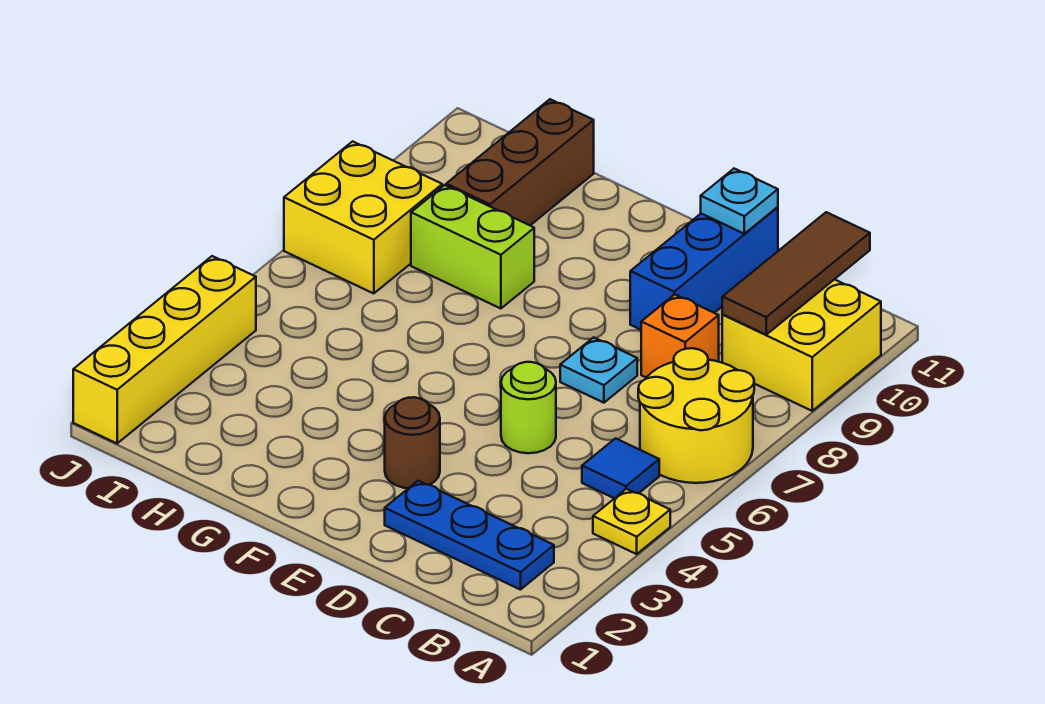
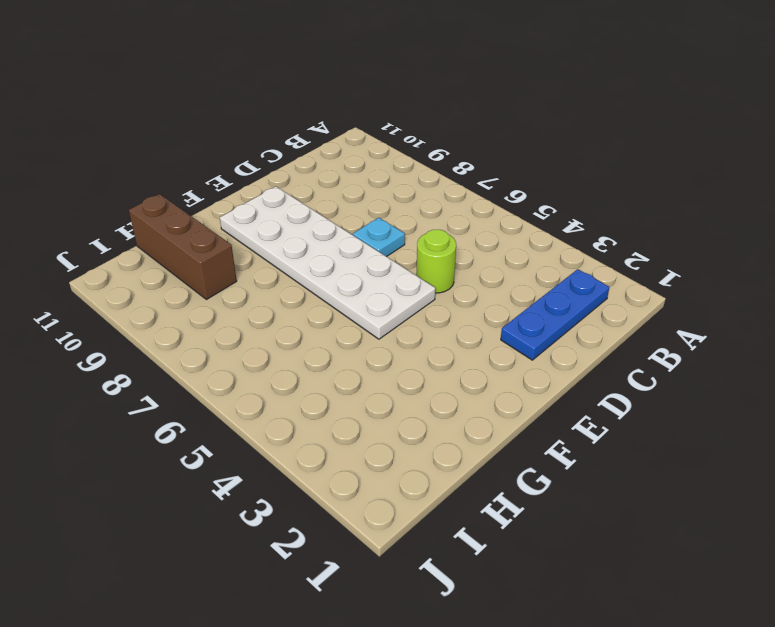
white plate E5:F10 level 1 -> none
none -> yellow plate A4 level 1
none -> yellow round brick A6:B7 level 1
none -> yellow brick A9:B10 level 1

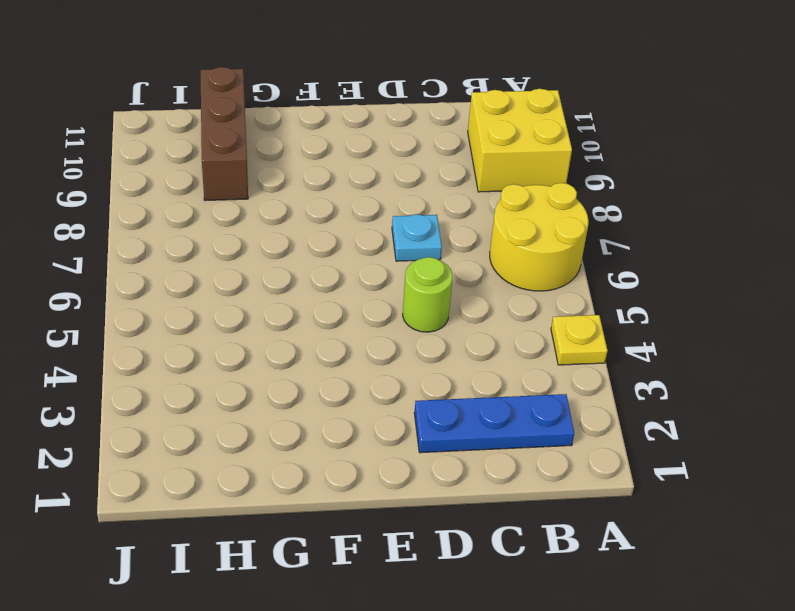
none -> blue tile B5 level 1
none -> orange brick C8 level 1
none -> blue brick D9:D11 level 1

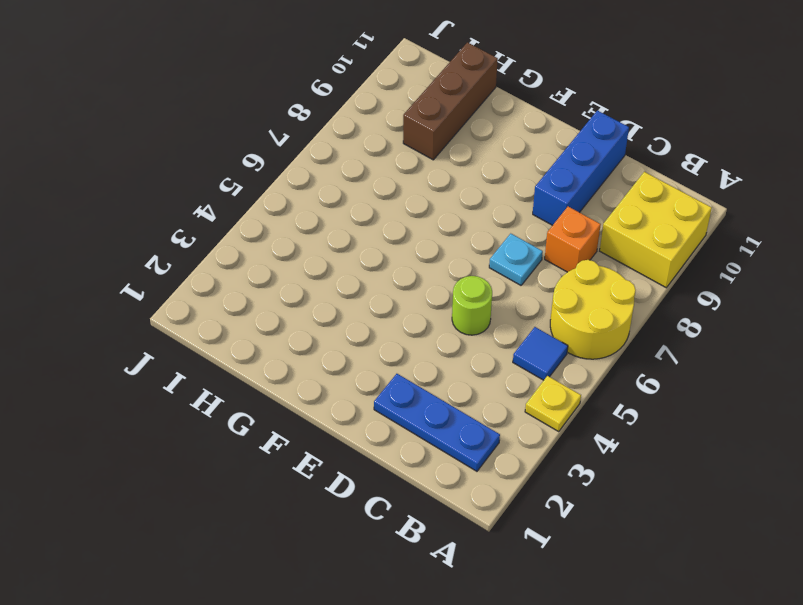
none -> brown round brick E3 level 1
none -> lime brick G8:H8 level 1
none -> yellow brick I7:J8 level 1

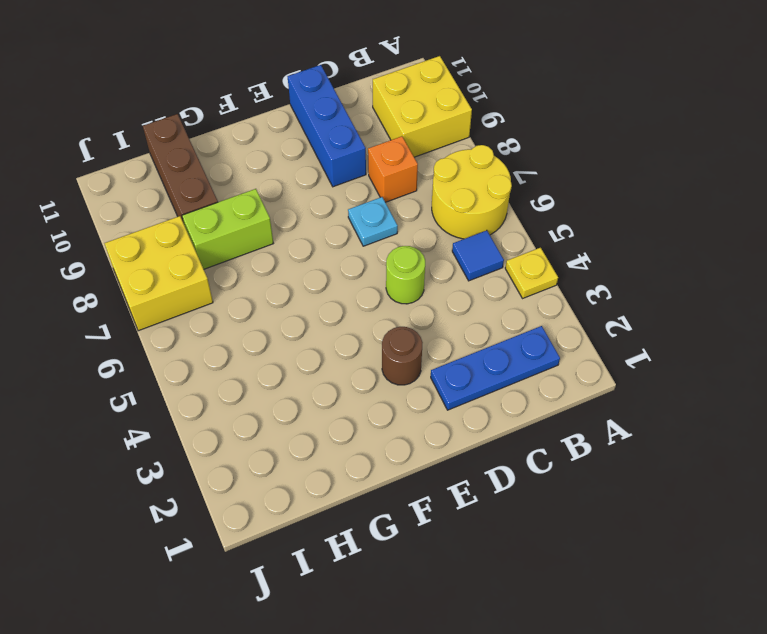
none -> yellow brick J1:J4 level 1
none -> brown tile B9:B11 level 2
none -> cyan plate D11 level 2

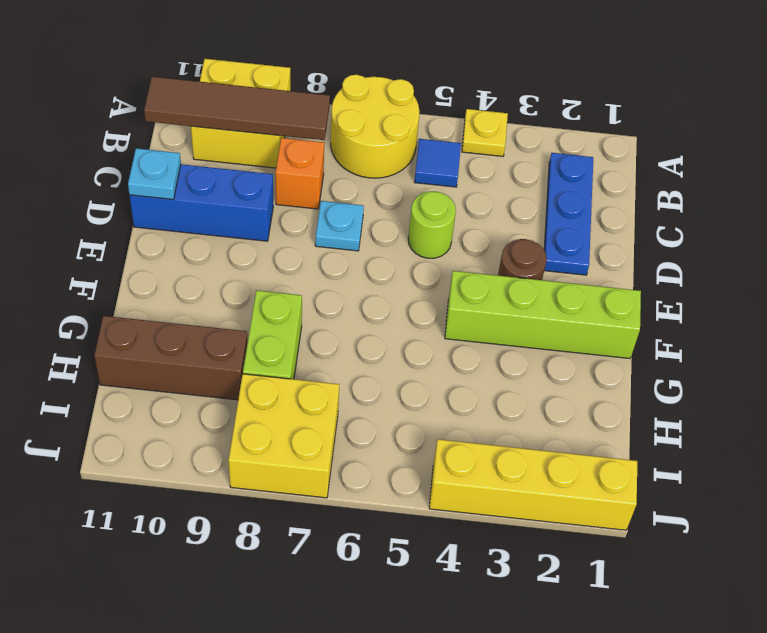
brown tile B8:B11 level 2 -> brown tile B9:B11 level 2
lime brick F1:F4 level 1 -> none

